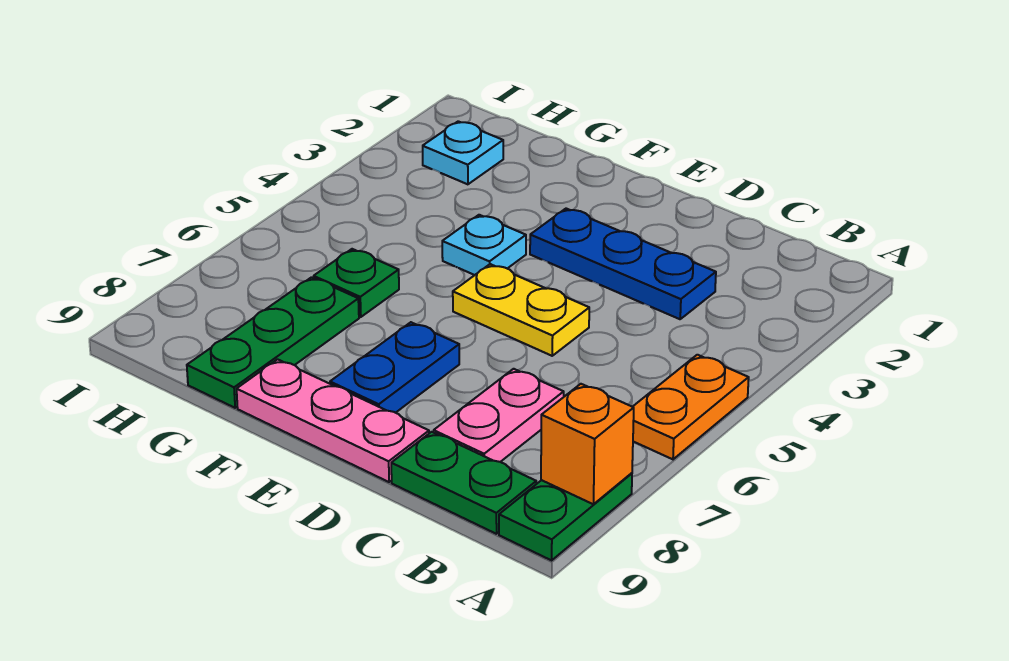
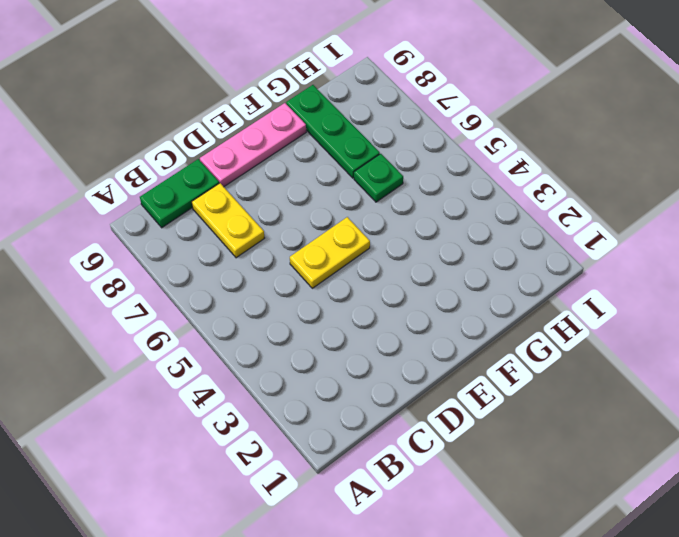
yellow plate C7:C8 level 1 -> pink plate C7:C8 level 1
none -> orange plate A5:A6 level 1
none -> green plate A8:A9 level 1
none -> blue plate C3:E3 level 1

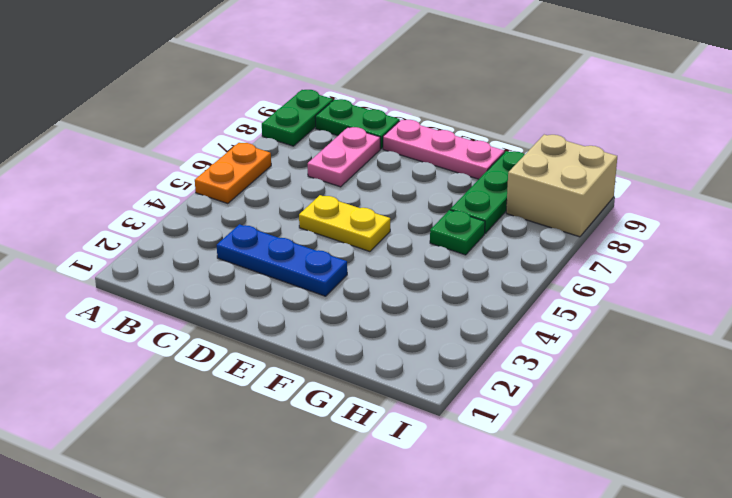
tan brick H8:I9 level 1 -> none
none -> blue plate E7:E8 level 1
none -> cyan plate F4 level 1
none -> cyan plate H2 level 1

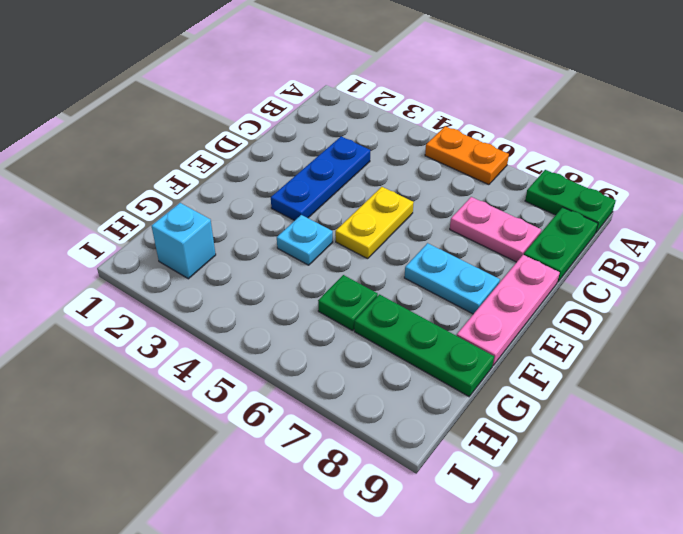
cyan plate E7:E8 level 1 -> blue plate E7:E8 level 1
cyan brick H2 level 1 -> cyan plate H2 level 1
none -> orange brick A8 level 2

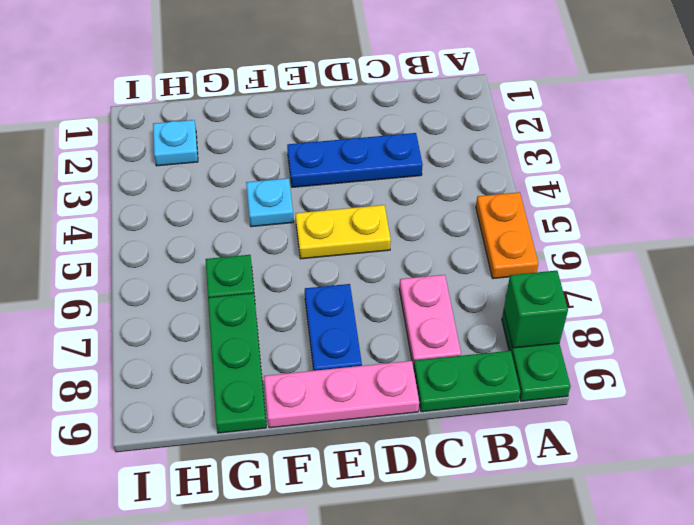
green brick A8 level 2 -> orange brick A8 level 2

